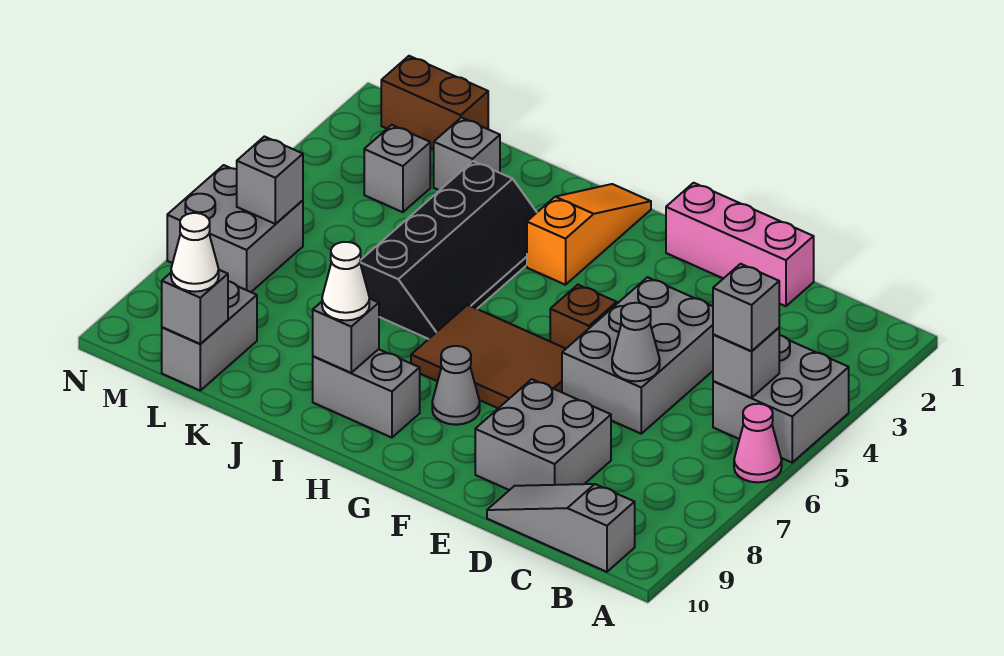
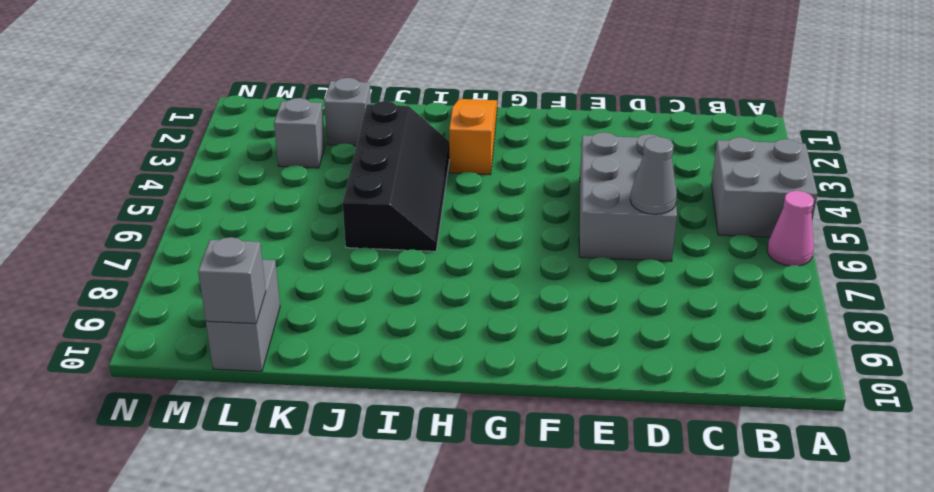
none -> grey slope B10:D10 level 1 top B
none -> pink brick D1:F1 level 1
none -> grey brick D8:E9 level 1

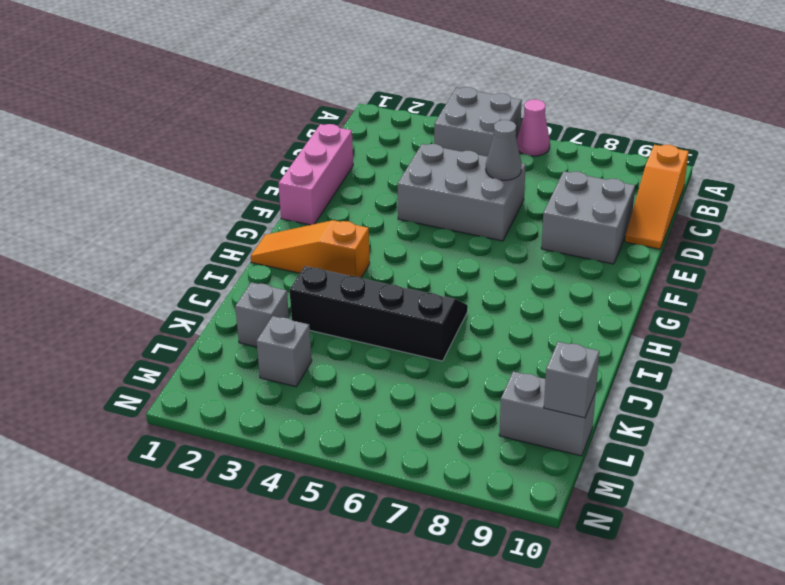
orange slope B10:D10 level 1 top B -> grey slope B10:D10 level 1 top B
none -> brown brick F5 level 1
none -> brown tile F6:H7 level 1
none -> grey cone G8 level 1

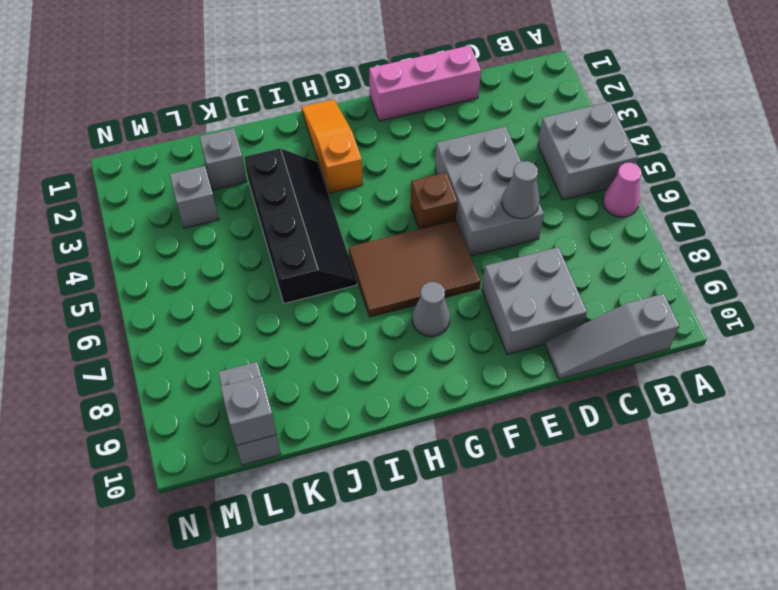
none -> grey brick H9:I9 level 1
none -> brown brick L1:M1 level 1
none -> grey brick M6:N7 level 1

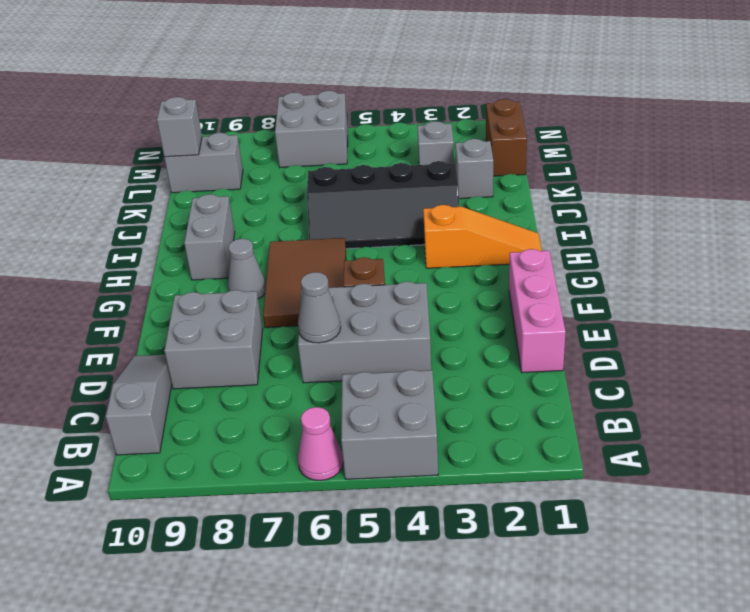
none -> grey brick B5 level 2
none -> grey brick I9 level 2
none -> grey brick M6 level 2

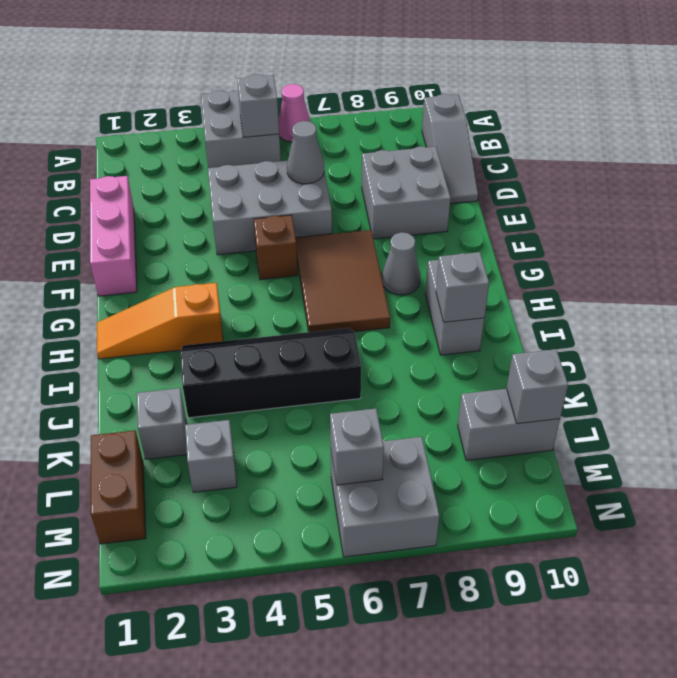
none -> grey brick B5 level 3
none -> white cone I9 level 3
none -> white cone L10 level 3

